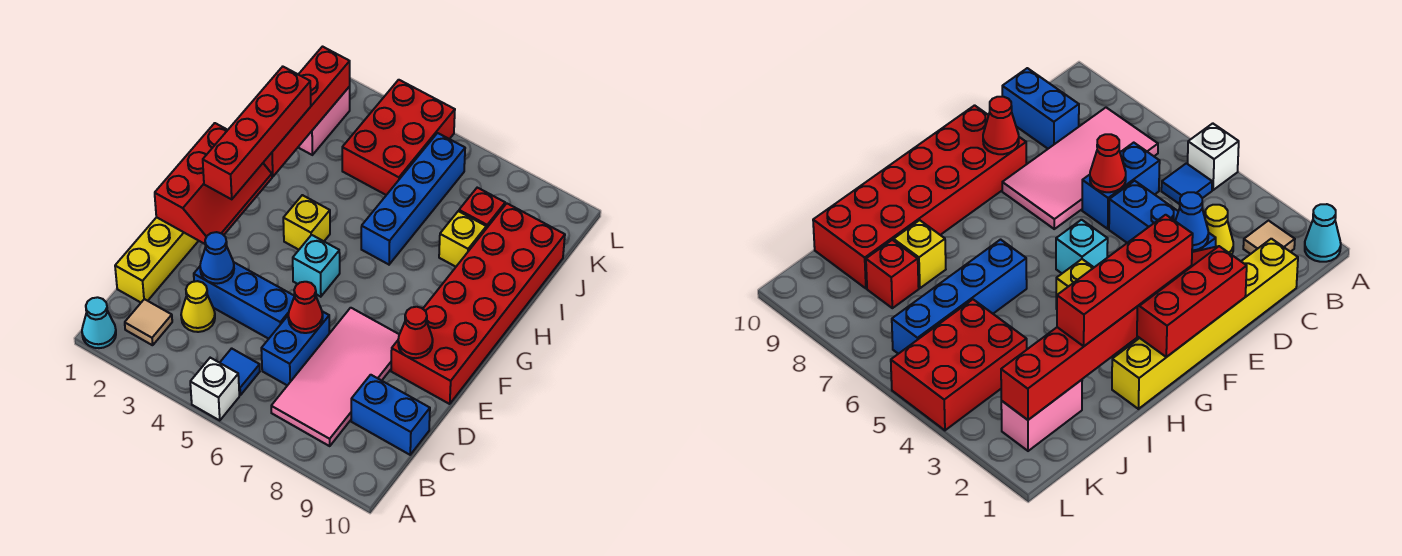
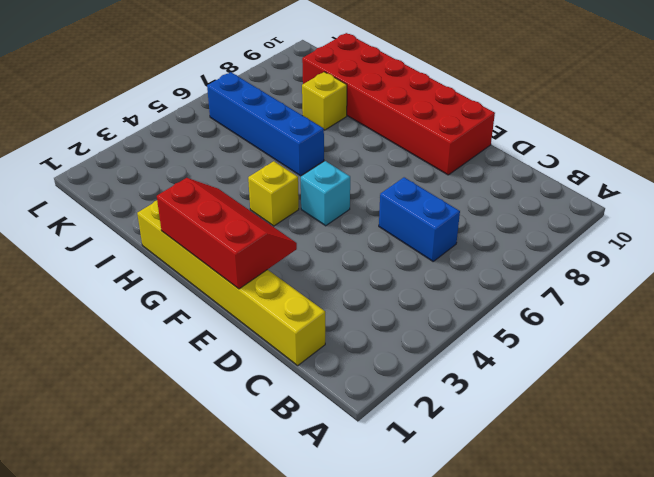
none -> cyan cone A1 level 1
none -> white brick A5 level 1
none -> tan tile B2 level 1

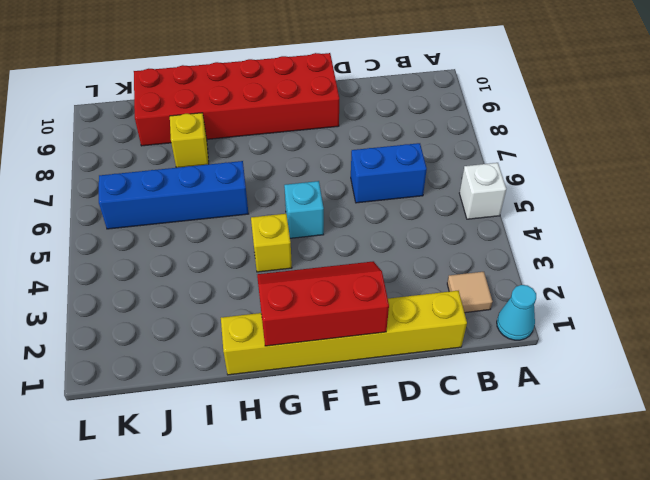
none -> blue tile B5 level 1
none -> pink tile B7:E8 level 1
none -> yellow cone C3 level 1

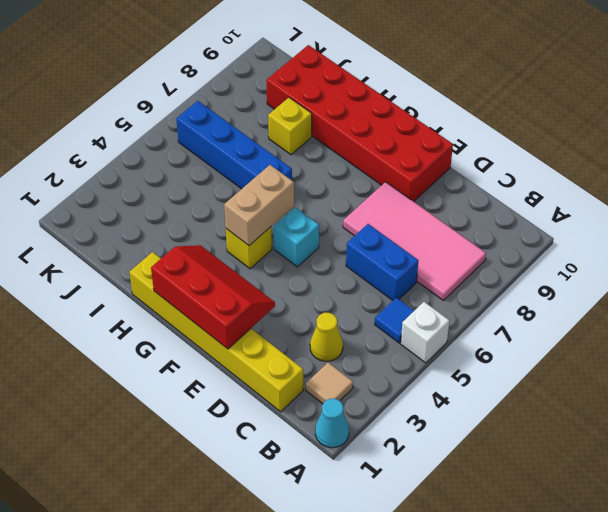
tan brick G4:G5 level 2 -> none
none -> blue brick C9:C10 level 1
none -> blue brick D3:D5 level 1
none -> pink brick J2:K2 level 1

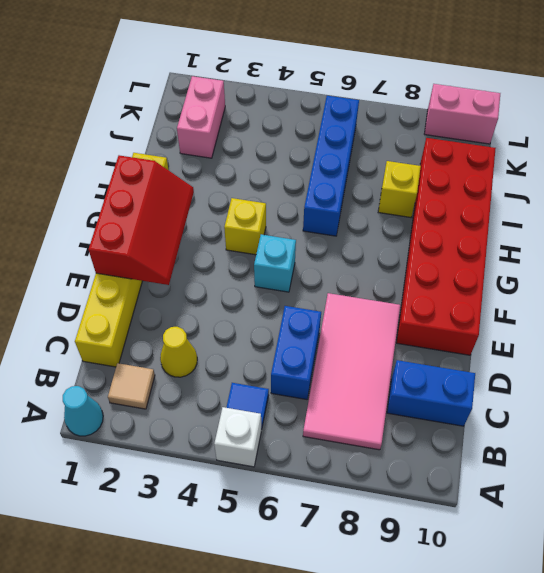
pink brick L9:L10 level 1 -> none
none -> blue brick D3:D5 level 1
none -> red brick J4:L5 level 1
none -> red brick J8 level 1

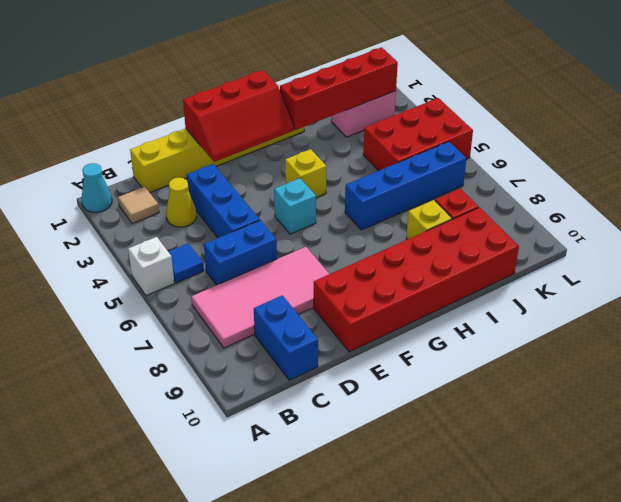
none -> blue cone D3 level 2
none -> red cone D6 level 2
none -> red cone E9 level 2

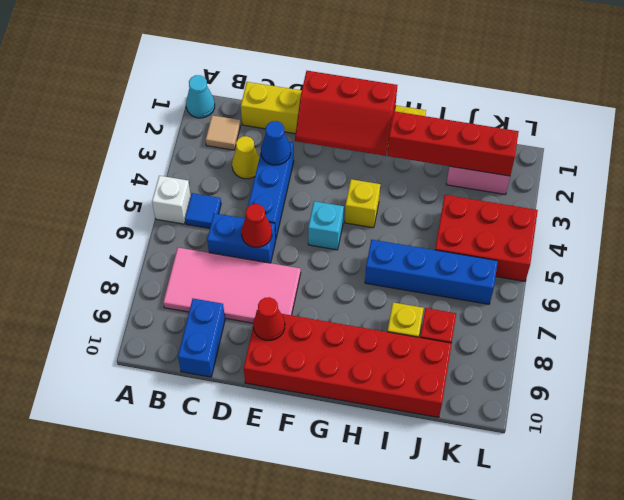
none -> red brick F2:I2 level 3

